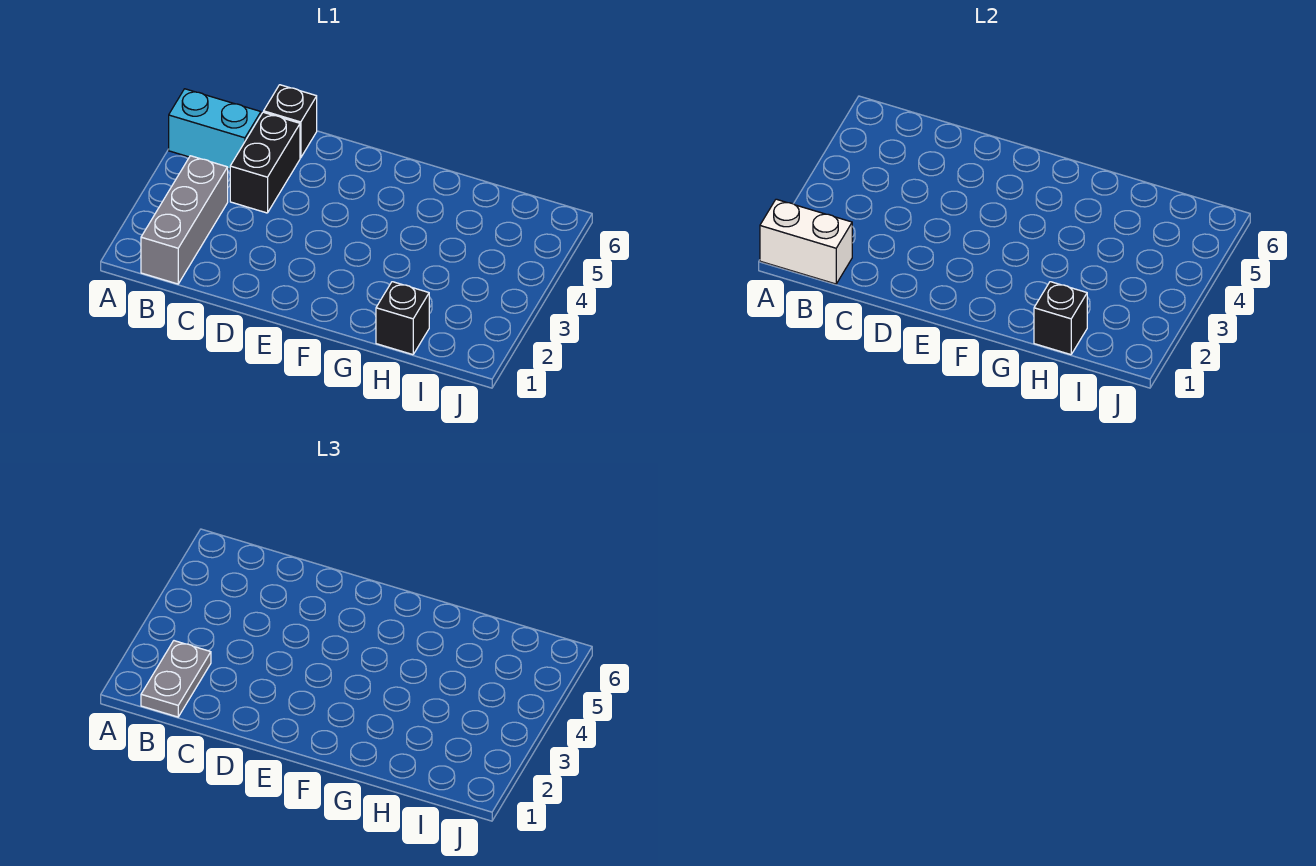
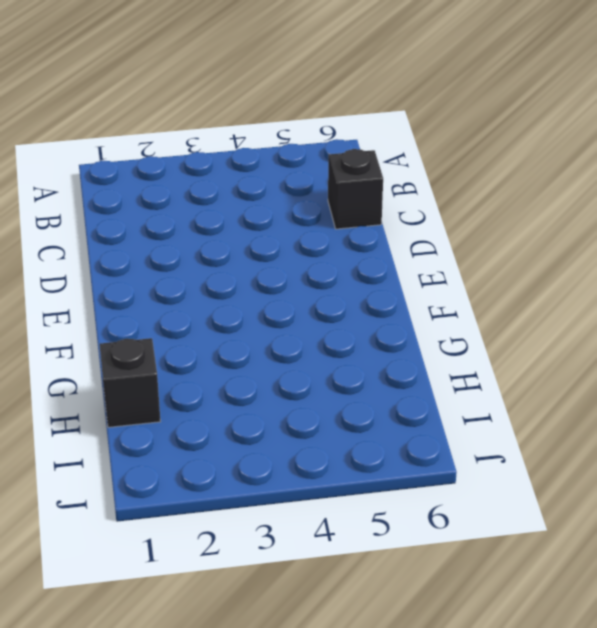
none -> cyan brick A5:B5 level 1
none -> grey brick B1:B3 level 1

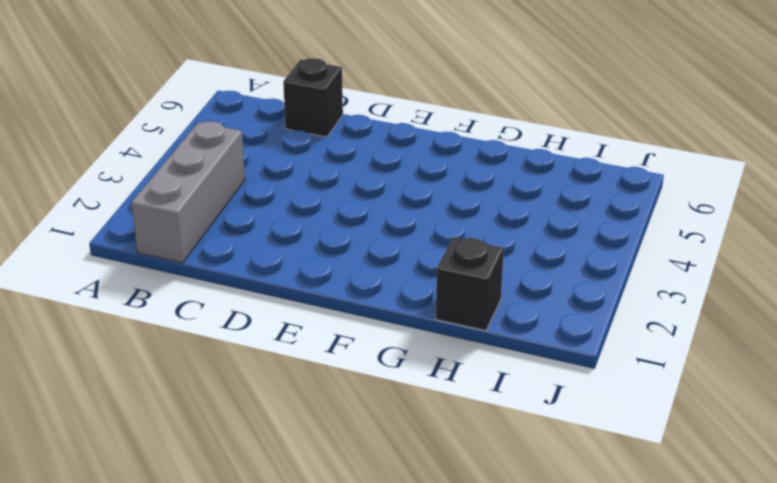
none -> cyan brick A5:B5 level 1
none -> black brick C4:C5 level 1

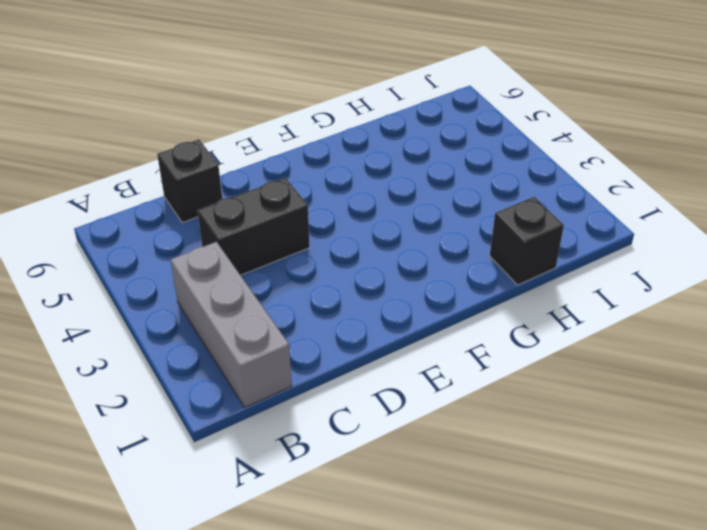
black brick C4:D4 level 1 -> black brick C4:C5 level 1
none -> cyan brick A5:B5 level 1
none -> white brick A1:B1 level 2

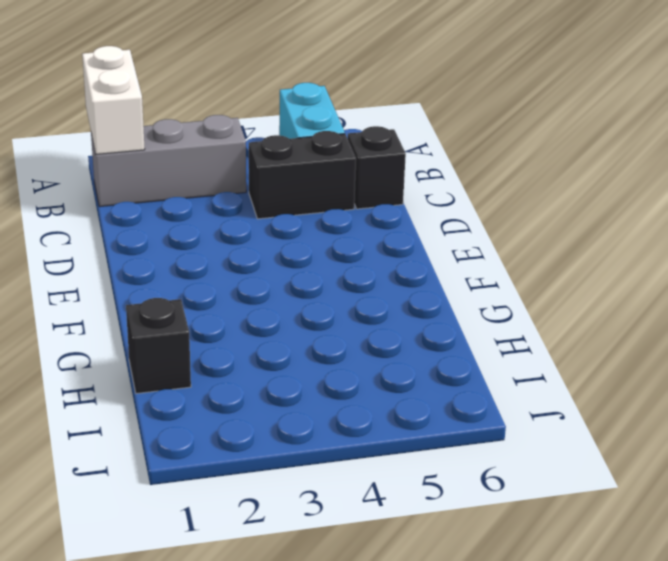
none -> black brick H1 level 2
none -> grey plate B1:B2 level 3

